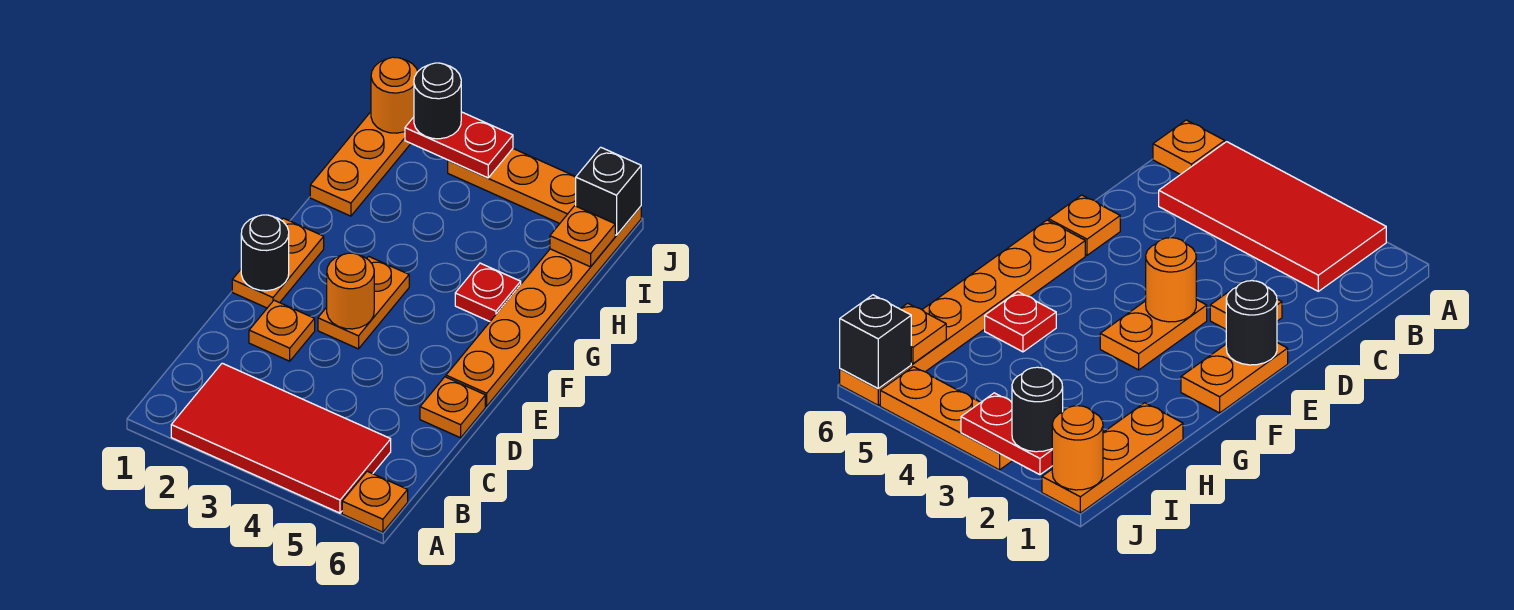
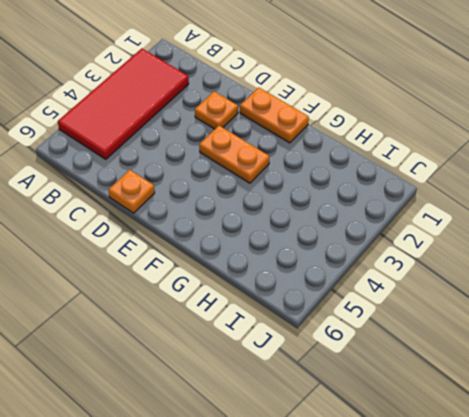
none -> orange plate A6 level 1
none -> orange plate E6:J6 level 1
none -> red plate G5 level 1

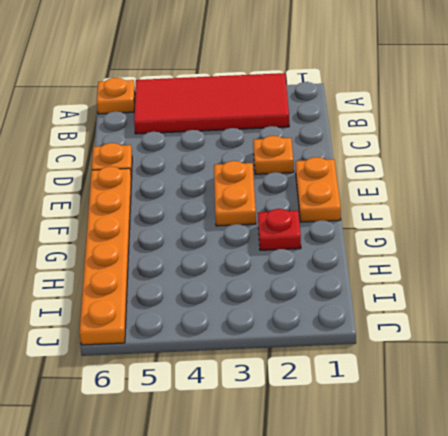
red plate G2 level 1 -> red plate G5 level 1
none -> orange plate H1:J1 level 1
none -> orange plate J3:J5 level 1
none -> black round brick E1 level 2

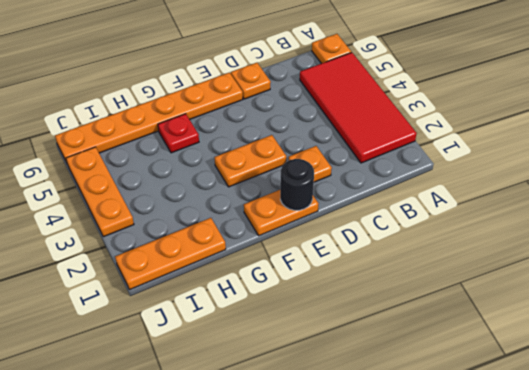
none -> orange round brick E3 level 2
none -> orange plate I6 level 2
none -> orange round brick J1 level 2

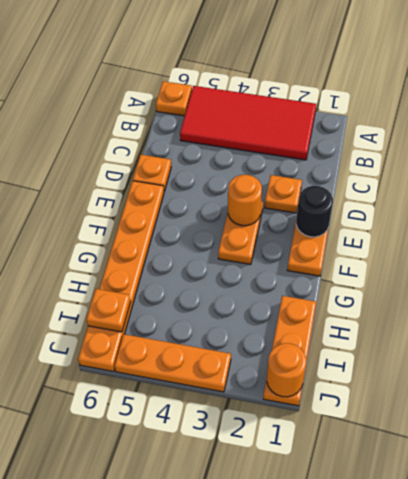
none -> red plate G5 level 1
none -> red plate J2:J3 level 2
none -> black brick J6 level 2

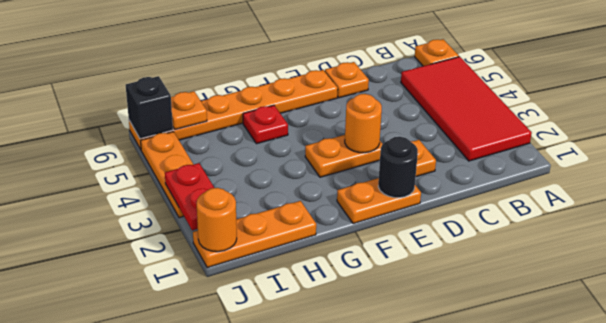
none -> black round brick J2 level 3

